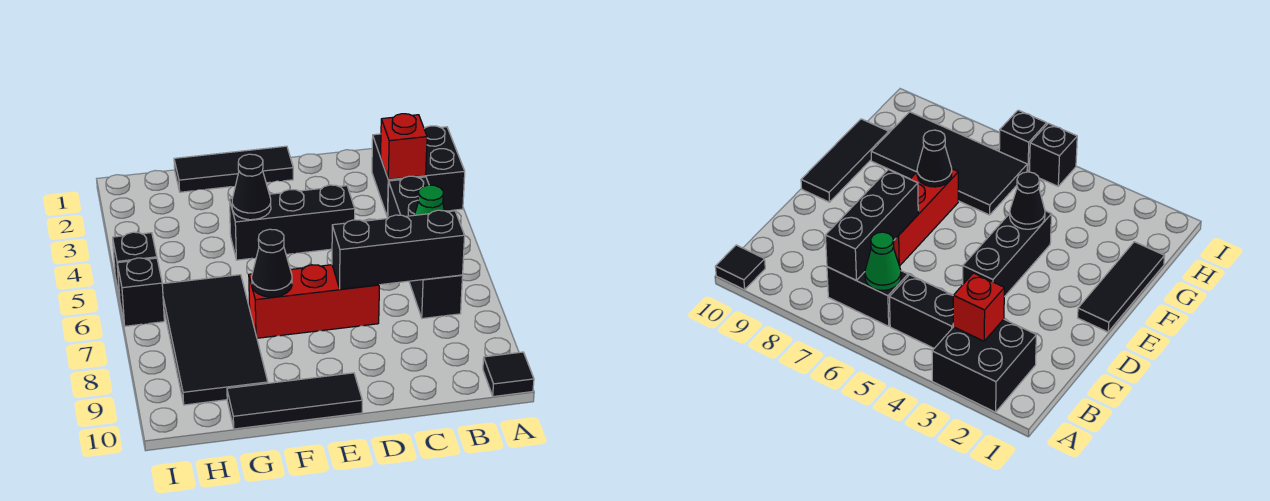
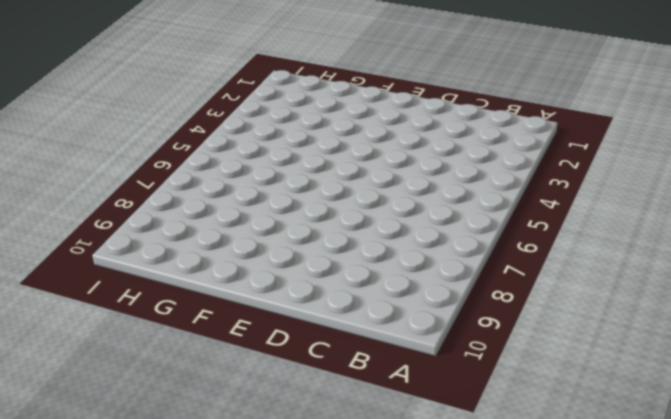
none -> black brick A2:B3 level 1
none -> black tile A10 level 1
none -> black brick B4:B5 level 1

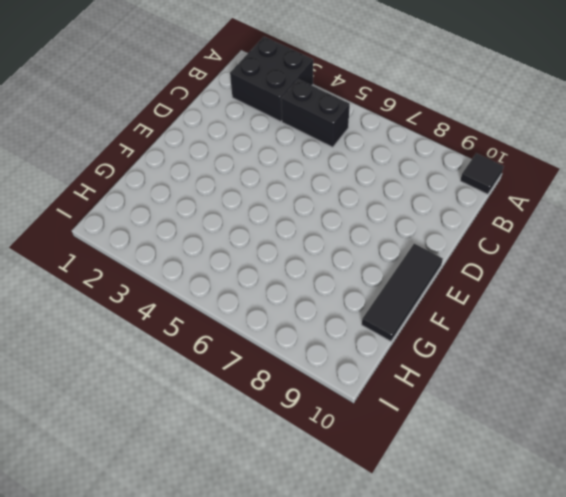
none -> black brick B6:B7 level 1
none -> black brick D4:F4 level 1
none -> red brick D7:F7 level 1

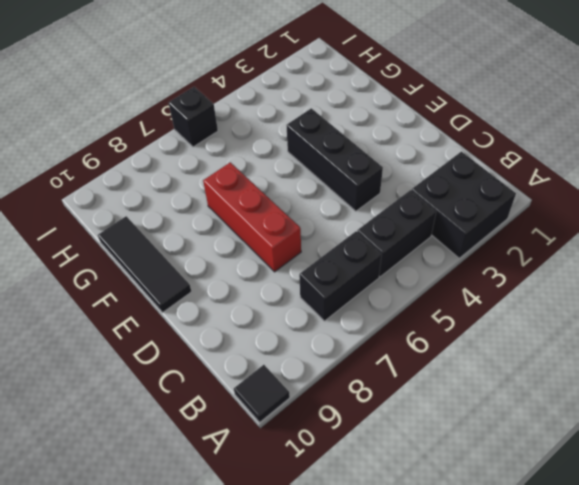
none -> black tile E1:G1 level 1
none -> black tile G6:H9 level 1
none -> black brick I5 level 1

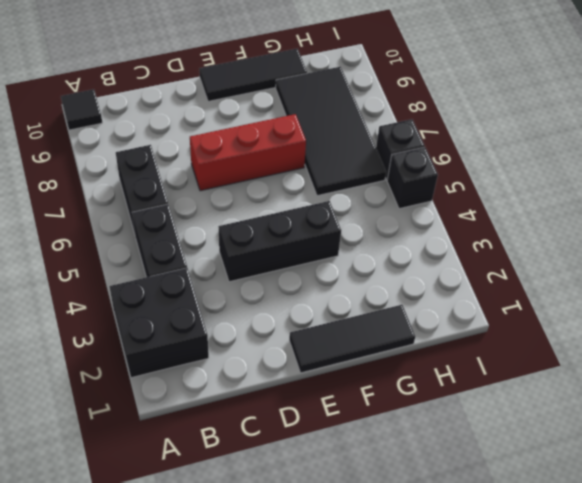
none -> red brick B3 level 2
none -> green cone B6 level 2
none -> black brick B7:D7 level 2

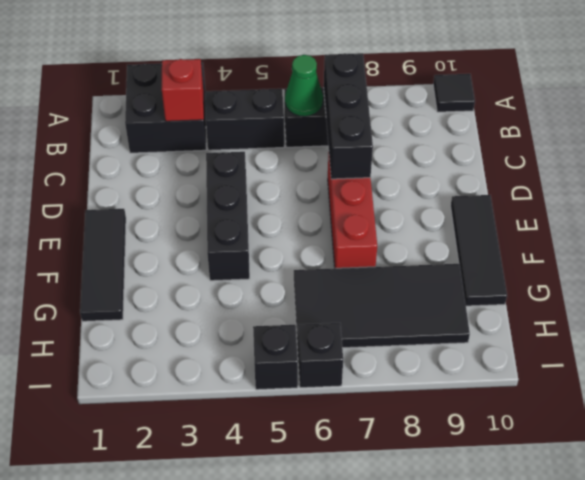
none -> black cone F4 level 2
none -> black cone F7 level 2

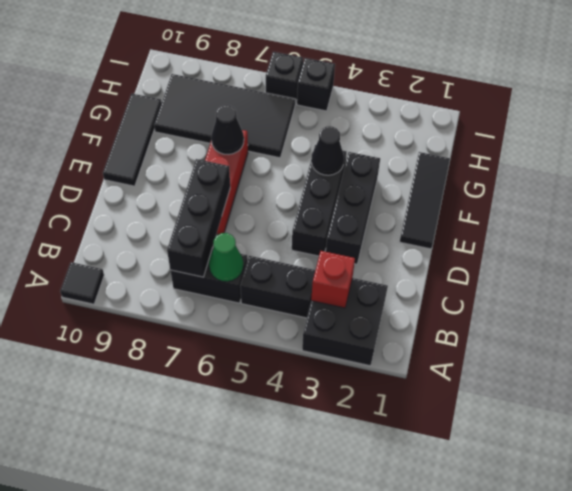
black brick D3:F3 level 1 -> none

